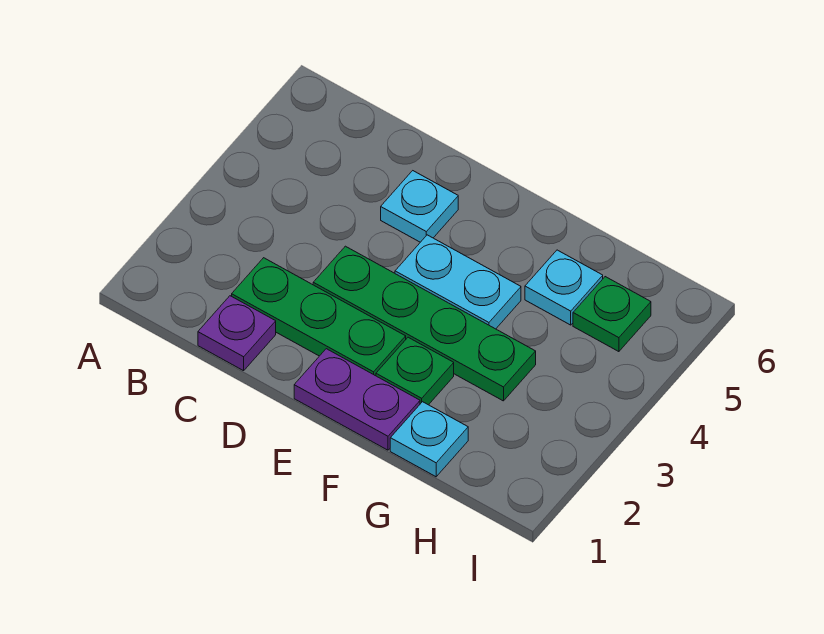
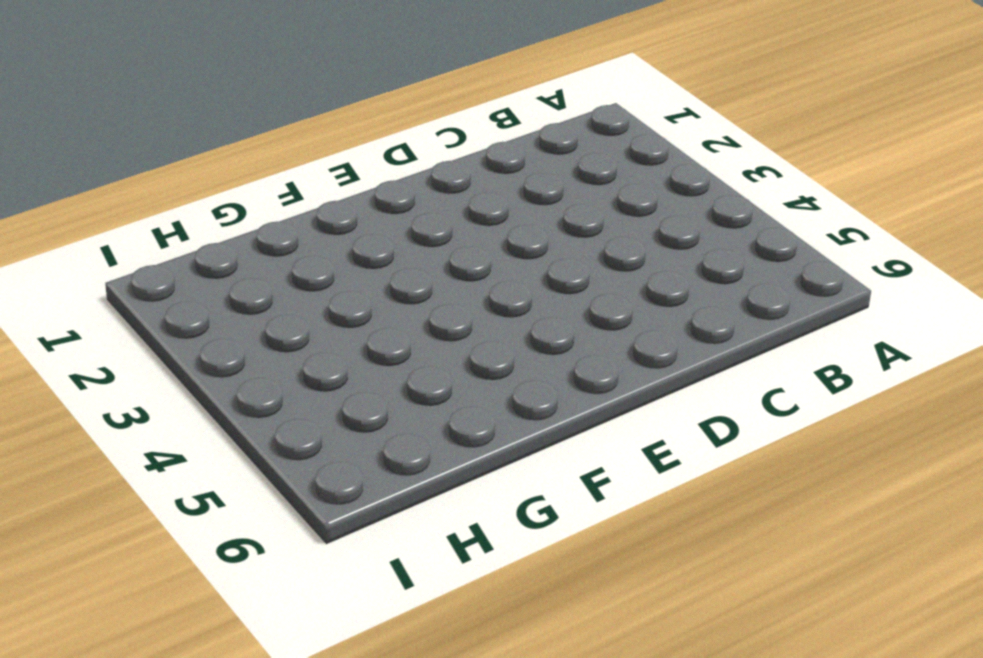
none -> purple plate C1 level 1
none -> green plate C2:E2 level 1

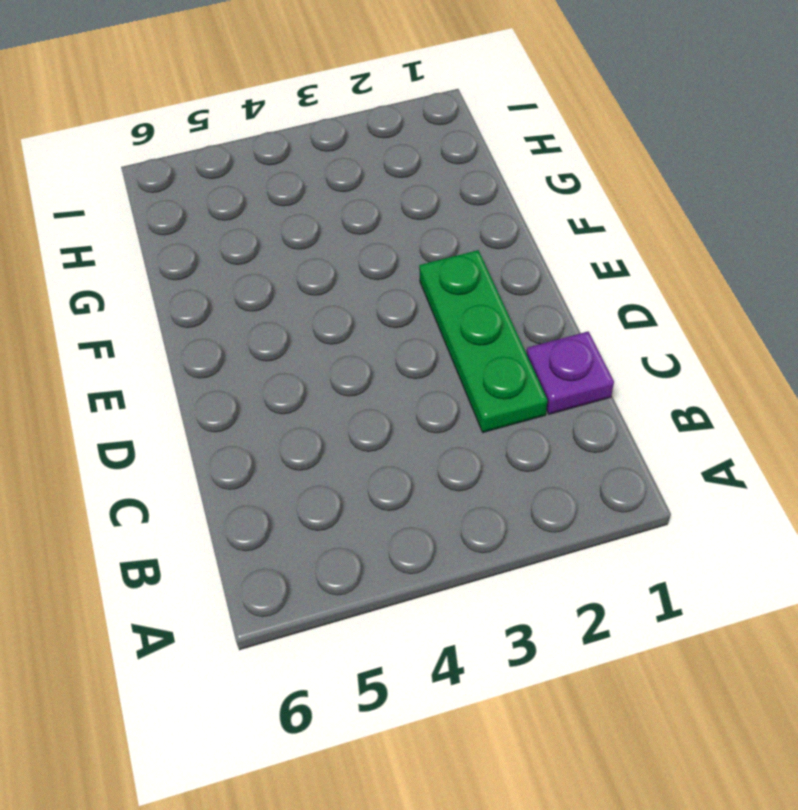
none -> green plate D3:G3 level 1
none -> cyan plate D5 level 1

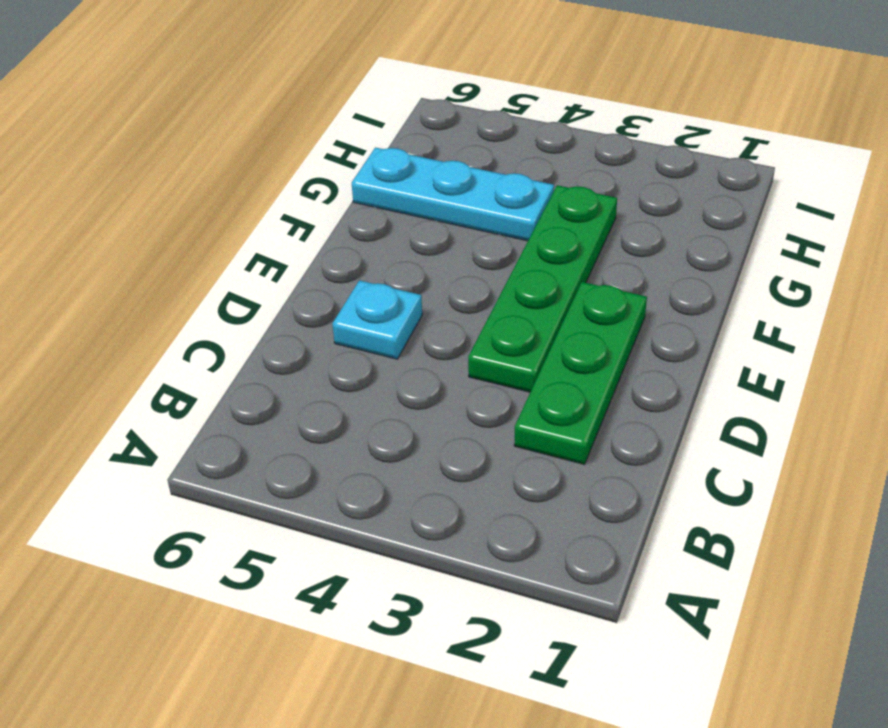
cyan plate G4:G6 level 1 -> cyan plate G5 level 1
none -> purple plate C1 level 1
none -> purple plate E1:F1 level 1

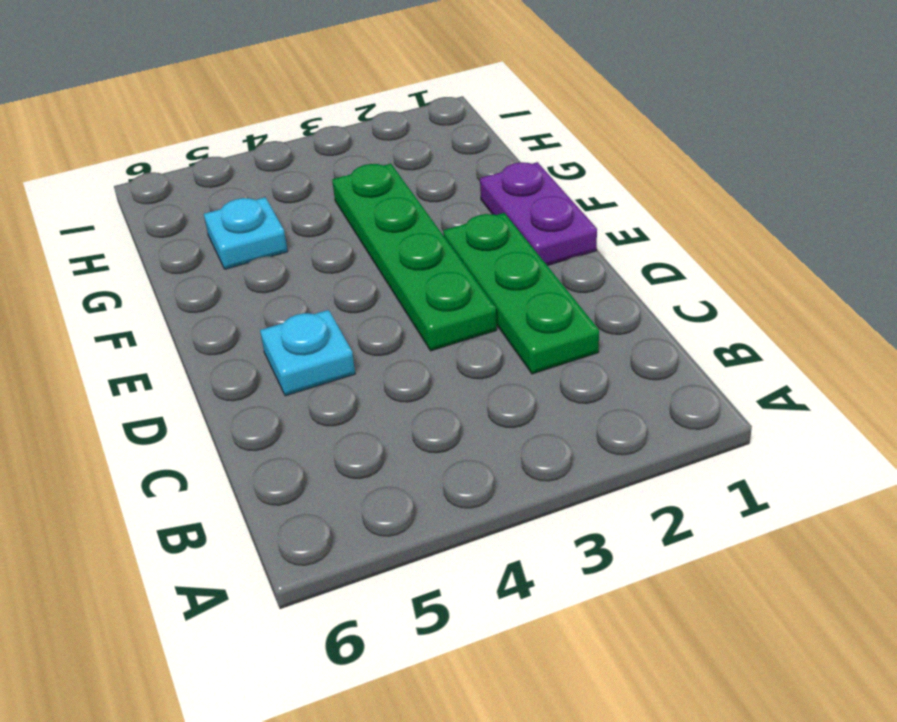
none -> purple plate C1 level 1
none -> cyan plate E4:F4 level 1

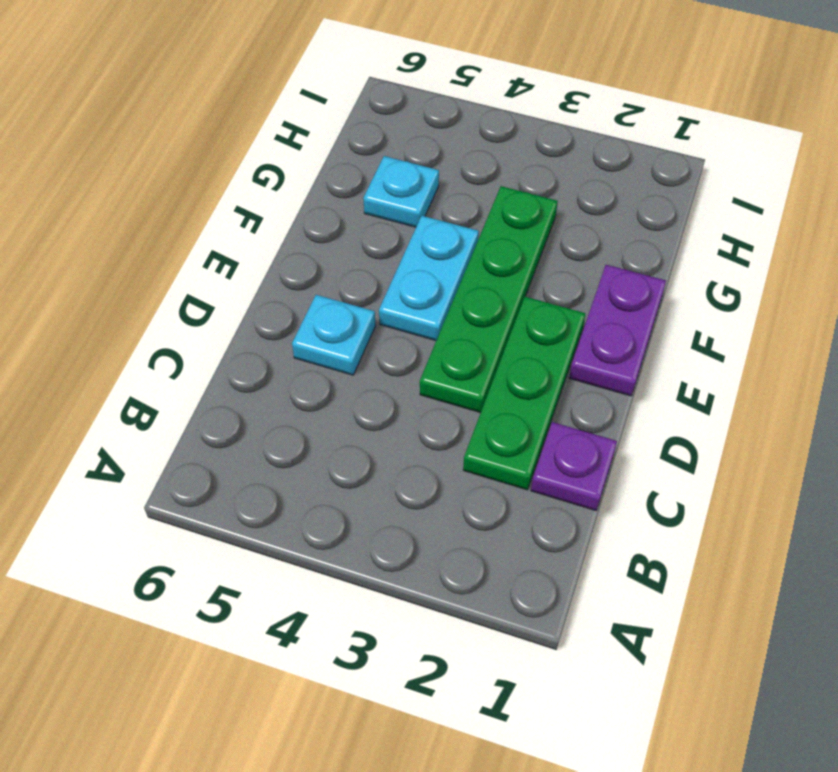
none -> green plate F2 level 1
none -> cyan plate G1 level 1

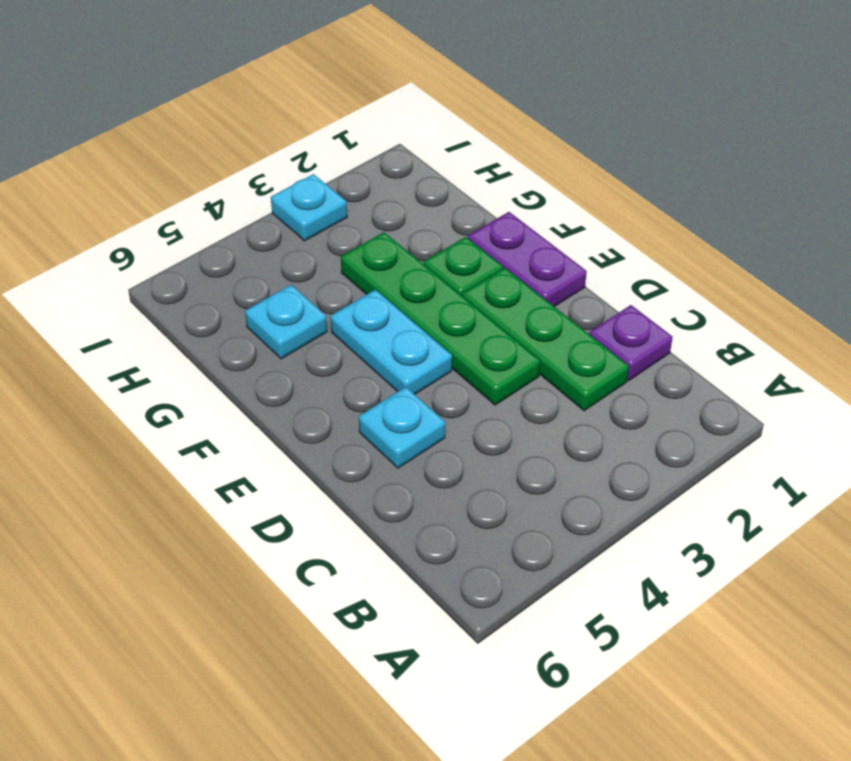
cyan plate I3 level 1 -> cyan plate G1 level 1
none -> green plate H5 level 1

